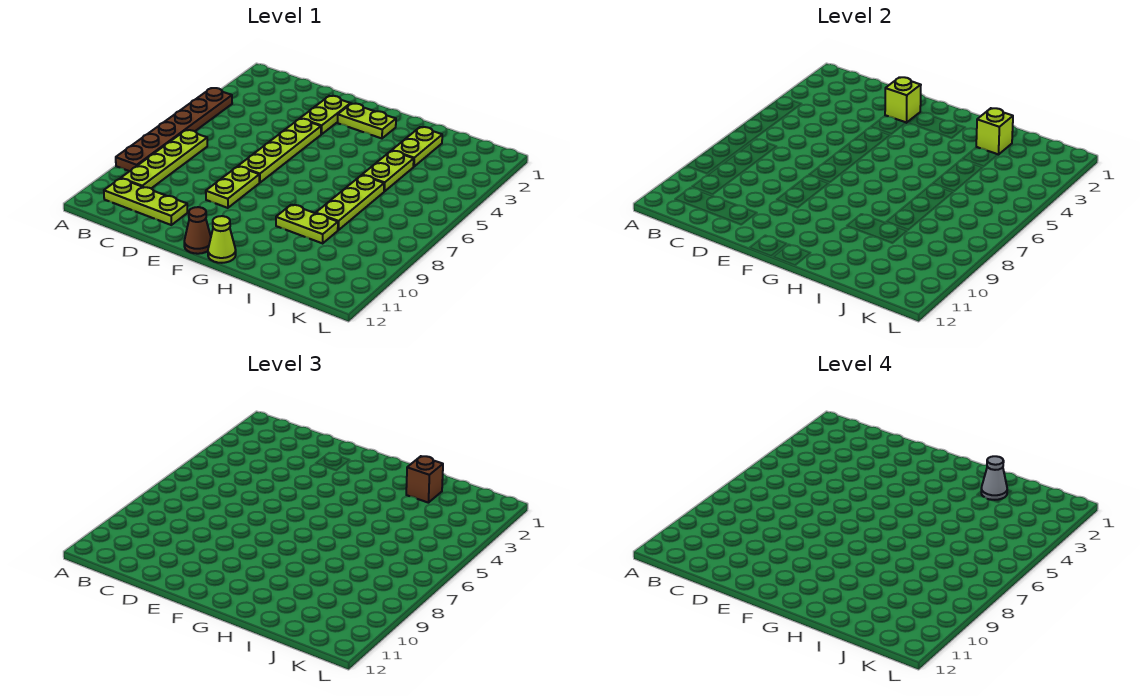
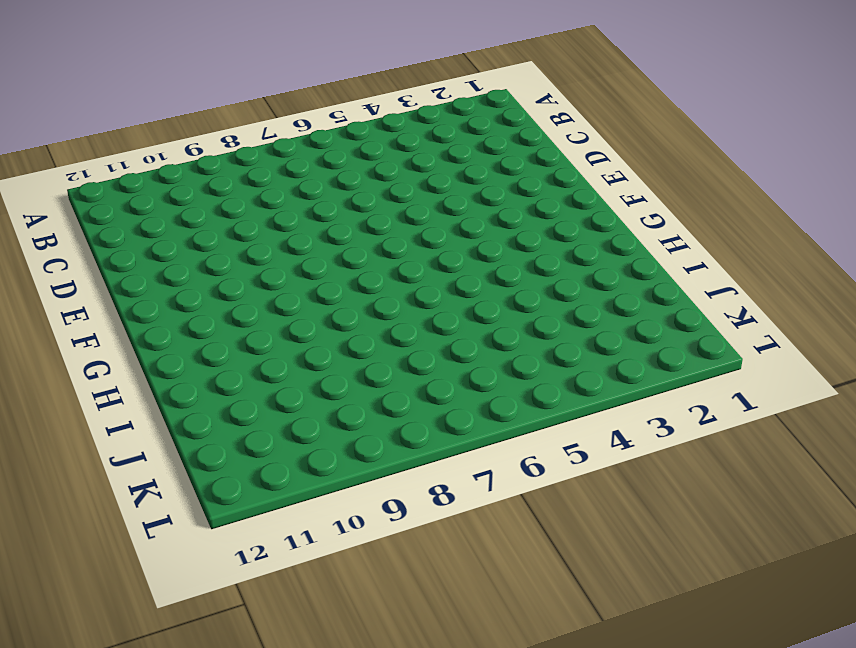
none -> brown plate A4:A9 level 1
none -> lime plate B7:B10 level 1
none -> lime plate B11:D11 level 1

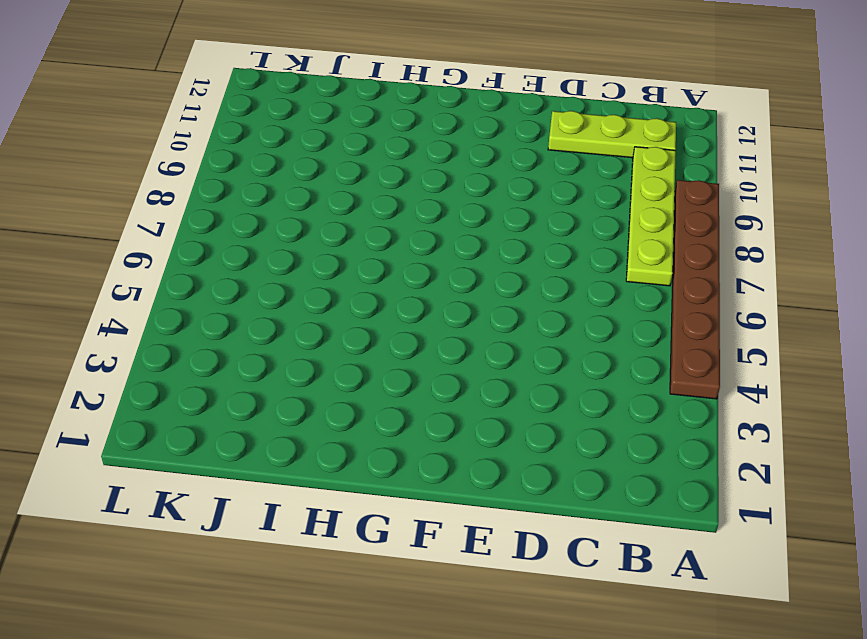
none -> lime plate E2:E3 level 1
none -> lime plate E4:E7 level 1
none -> lime plate E8:E9 level 1

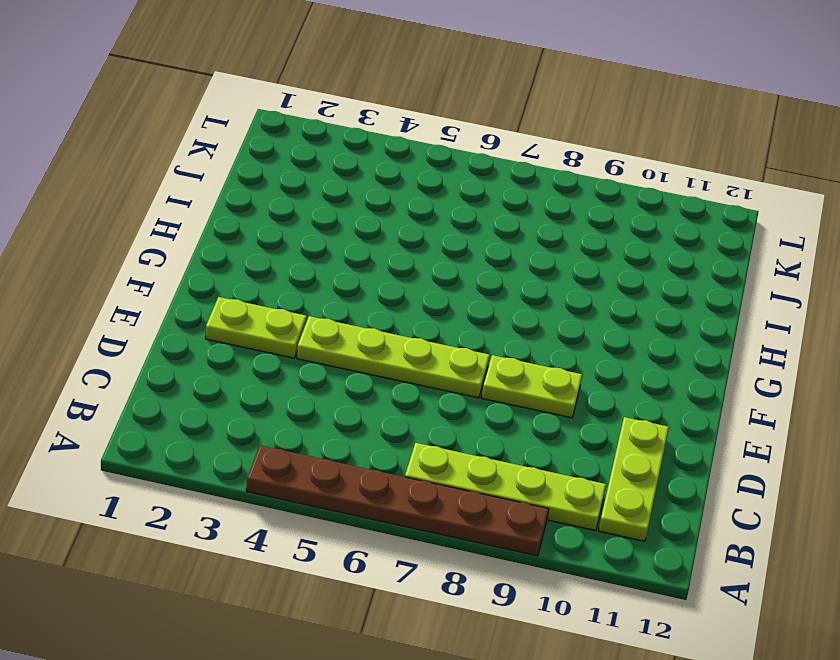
none -> lime plate F2:G2 level 1
none -> brown cone F12 level 1
none -> lime cone G12 level 1

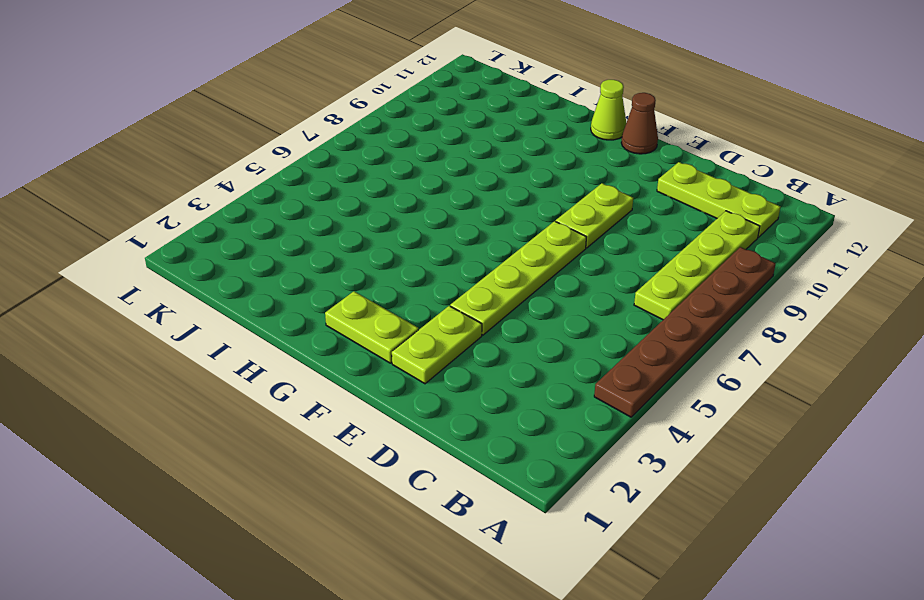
none -> lime plate H9:I9 level 1
none -> lime plate I2:I3 level 1
none -> lime plate I4:I5 level 1

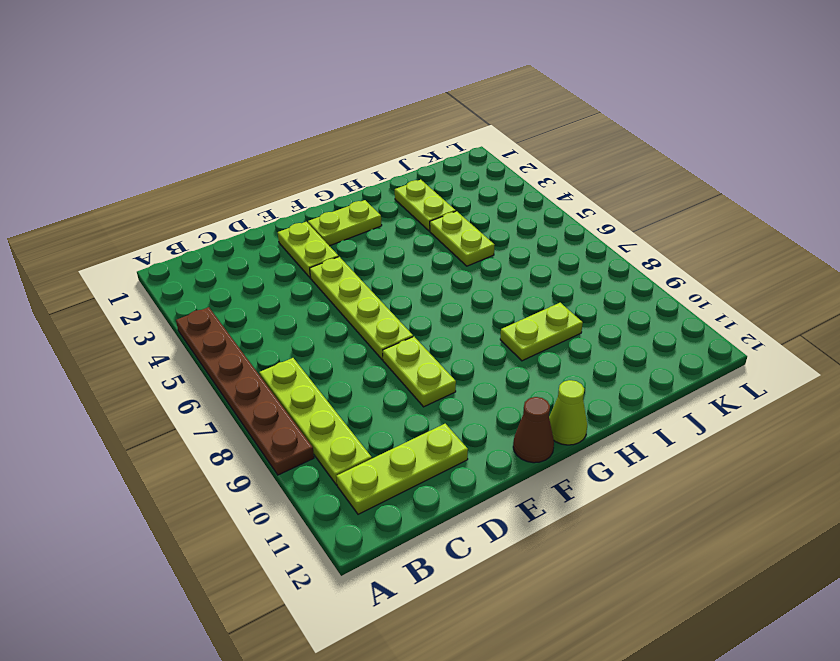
none -> lime plate I6:I8 level 1
none -> lime brick E2 level 2
none -> lime brick I2 level 2

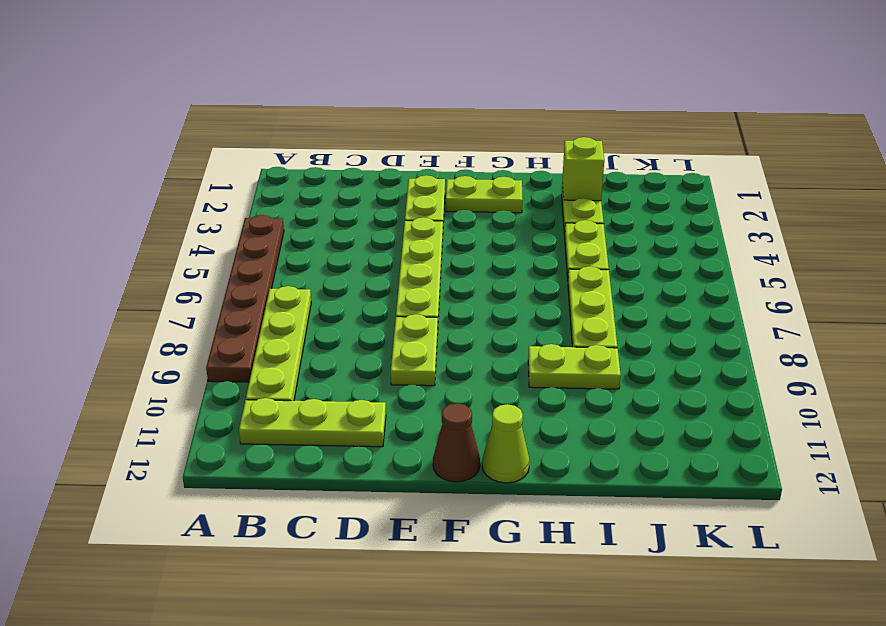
none -> lime brick E2 level 2
none -> brown brick I2 level 3
none -> grey cone I2 level 4

